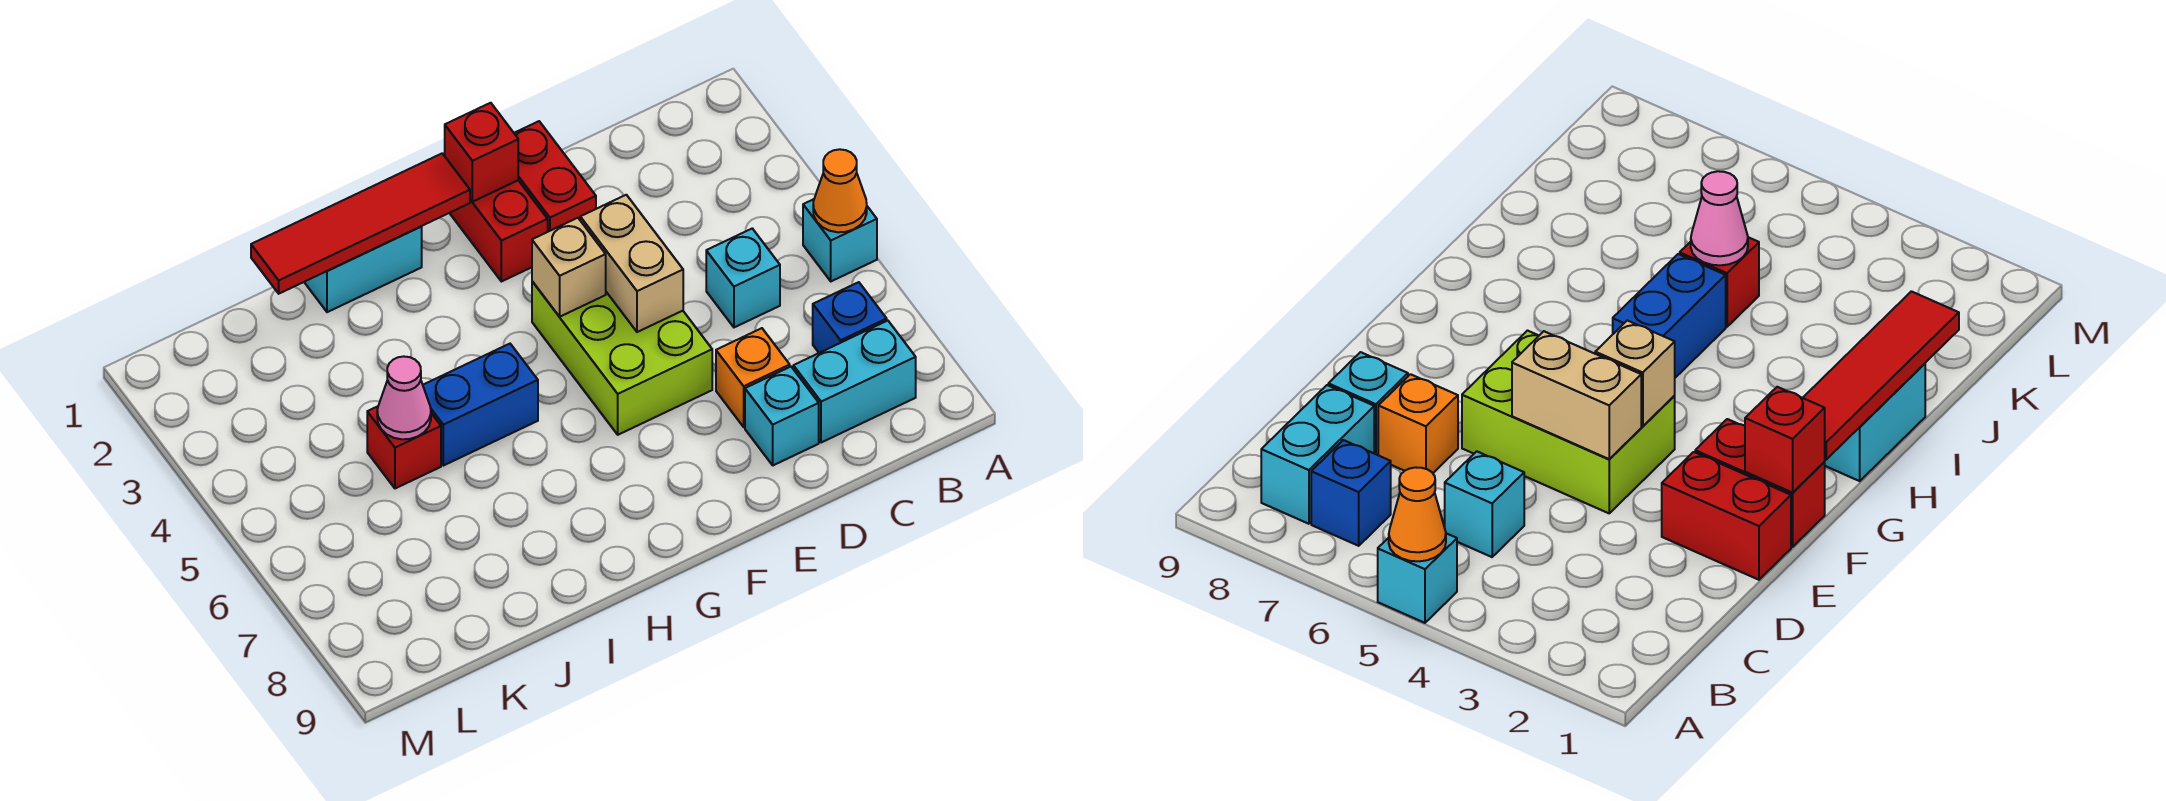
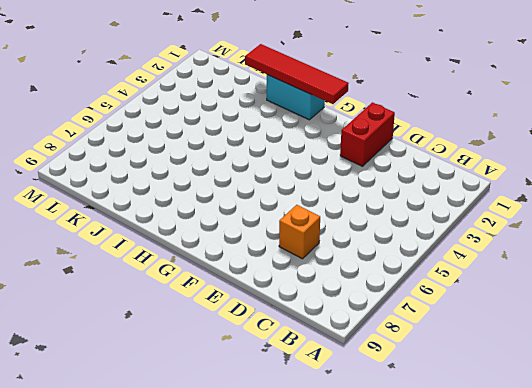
none -> cyan brick A5 level 1
none -> blue brick B7 level 1
none -> cyan brick B8:C8 level 1

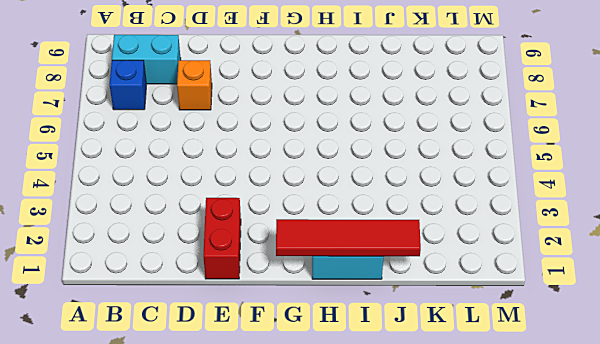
none -> cyan brick A5 level 1
none -> cyan brick C5 level 1
none -> cyan brick D8 level 1

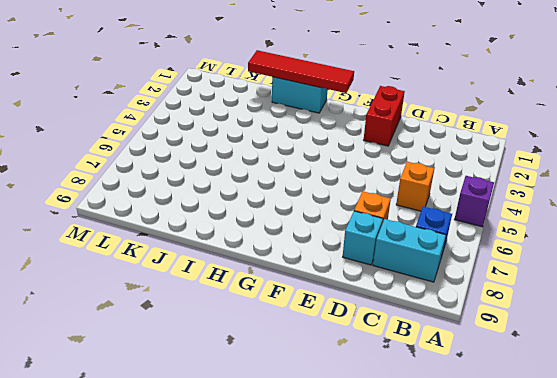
purple brick A5 level 1 -> cyan brick A5 level 1
orange brick C5 level 1 -> cyan brick C5 level 1
none -> lime brick E4:F6 level 1
none -> red brick F1:F2 level 1
none -> blue brick H5:I5 level 1

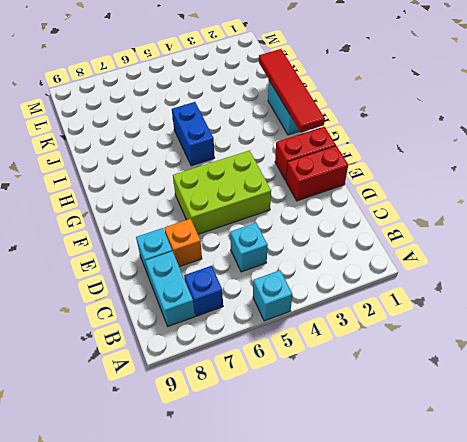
none -> red brick J5 level 1
none -> orange cone A5 level 2
none -> tan brick E4:E5 level 2

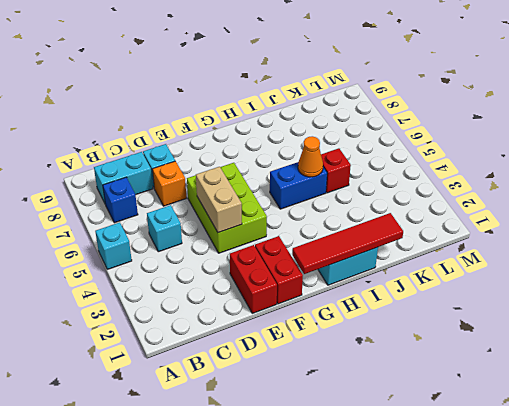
orange cone I5 level 2 -> orange cone A5 level 2
none -> red brick F1 level 2
none -> tan brick F4 level 2
none -> pink cone J5 level 2

